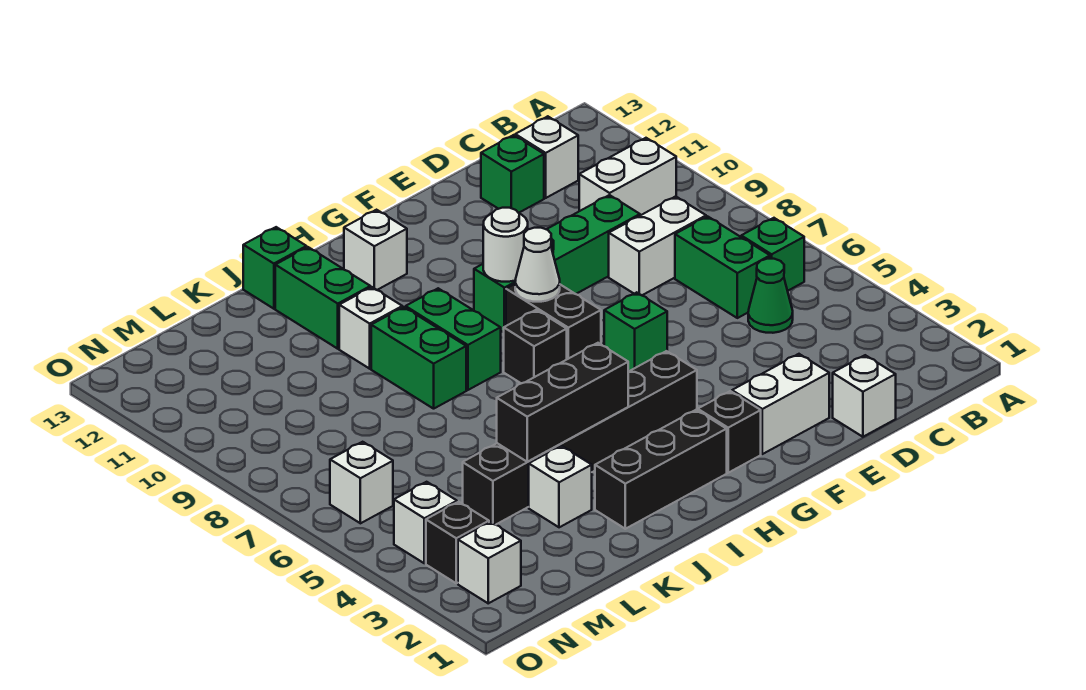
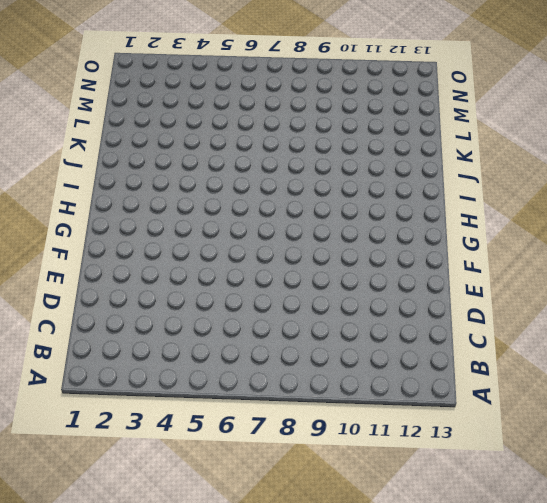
none -> green brick B6 level 1
none -> white brick B10:C10 level 1
none -> green cone C5 level 1
none -> green brick C6:C7 level 1

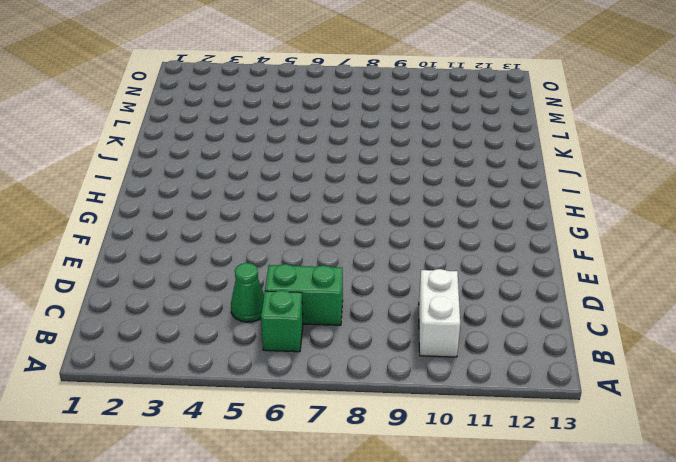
none -> white brick C8:D8 level 1
none -> white brick C12 level 1
none -> white brick D1 level 1
none -> green brick D9:G9 level 1

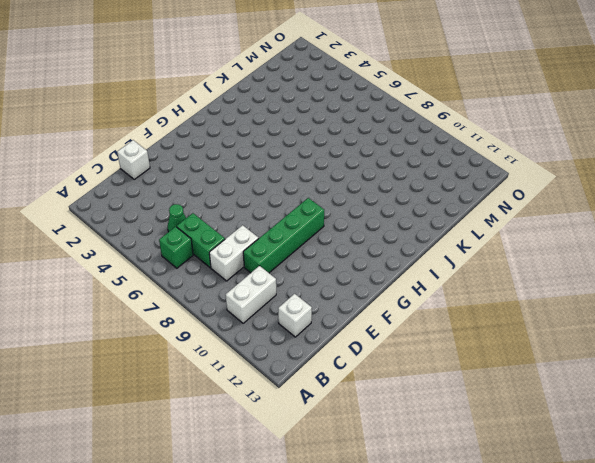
none -> green brick D12 level 1
none -> white brick E2:F2 level 1
none -> green brick F6 level 1
none -> black brick G2 level 1

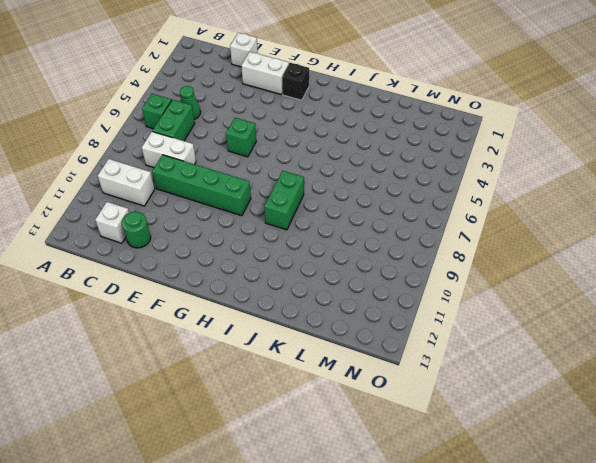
green round brick D12 level 1 -> green brick D12 level 1
none -> black brick G4:L4 level 1
none -> black brick G7:G8 level 1
none -> black brick H2:J2 level 1
none -> black brick H7 level 1

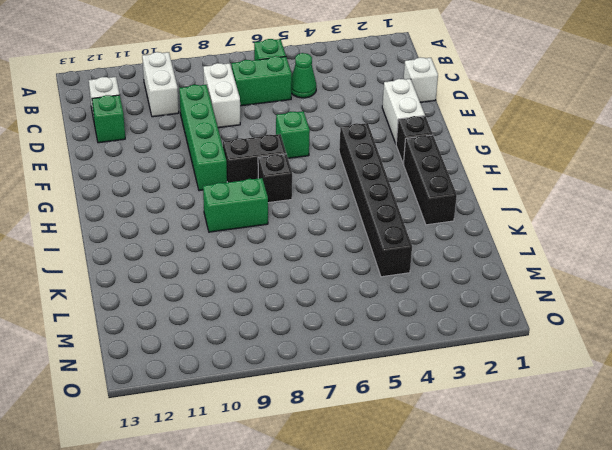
none -> white brick H12 level 1
none -> green brick J8:J9 level 1
none -> white brick J10 level 1
none -> green brick J11:J12 level 1

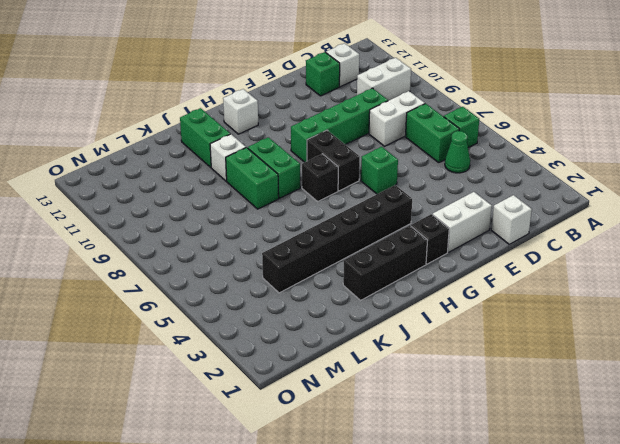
none -> green brick J13 level 1
none -> white brick K3 level 1
none -> white brick N2 level 1
none -> black brick N3 level 1

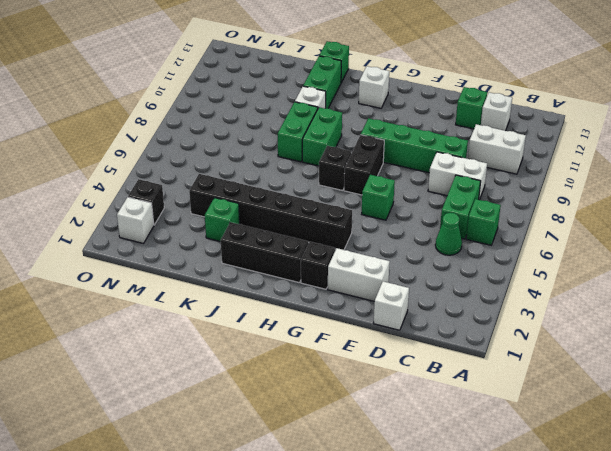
green brick K3 level 1 -> white brick K3 level 1
none -> white brick N4 level 1
none -> white brick N6 level 1
none -> white cone G8 level 2
none -> white round brick G9 level 2

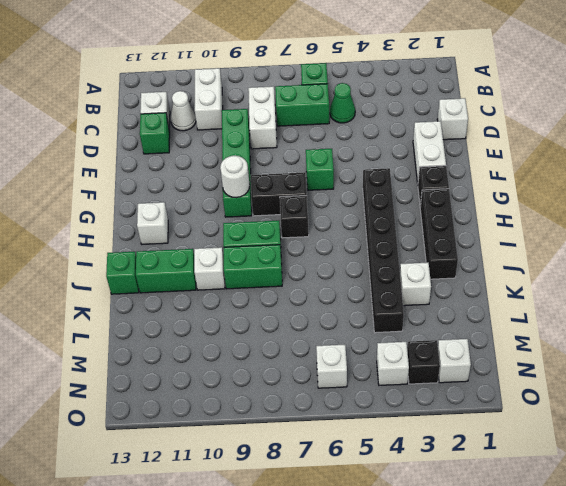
white cone C11 level 1 -> white cone G8 level 2
none -> black brick I4:K4 level 2

